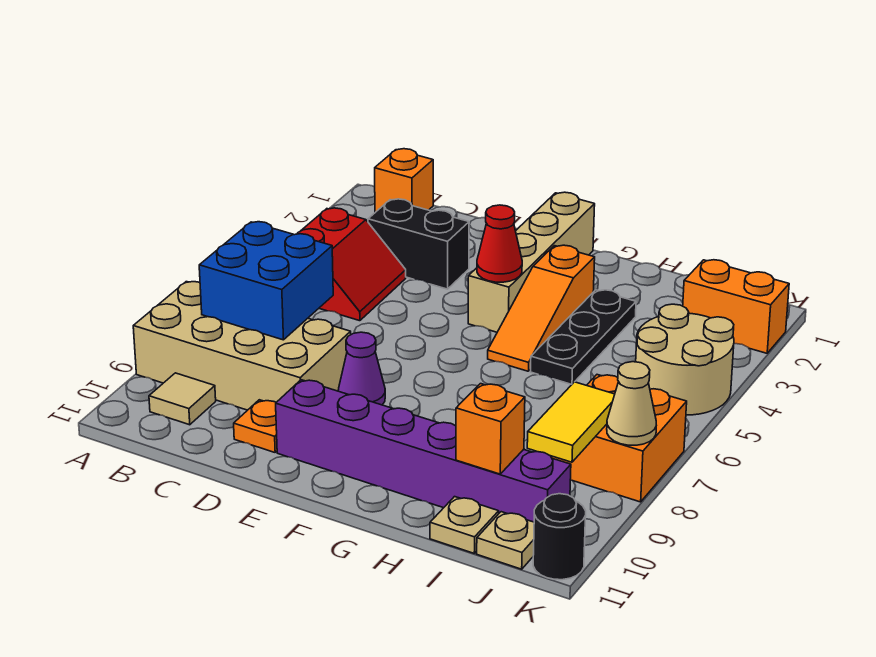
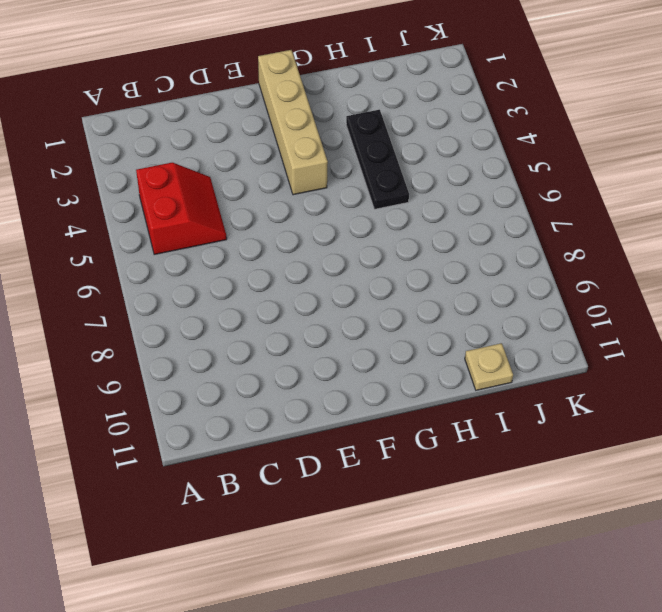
none -> tan brick A8:D9 level 1
none -> orange brick B1 level 1
none -> tan tile B10 level 1

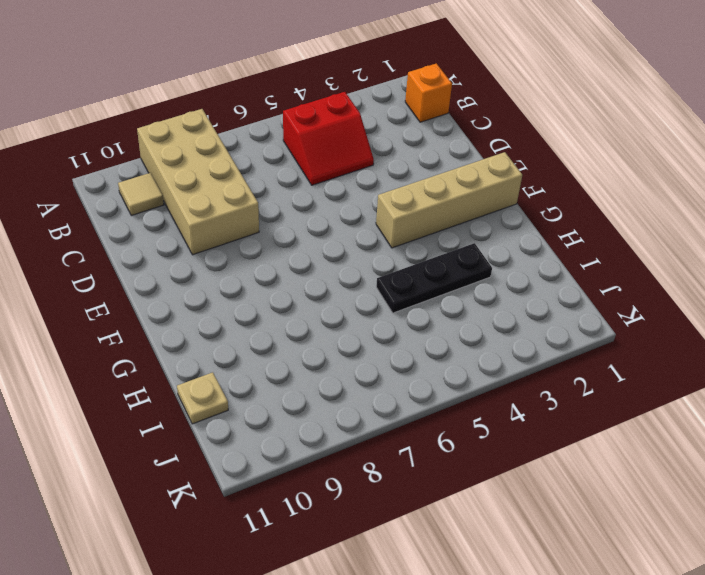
none -> black brick C3:D3 level 1
none -> orange plate D10 level 1
none -> purple cone E8 level 1

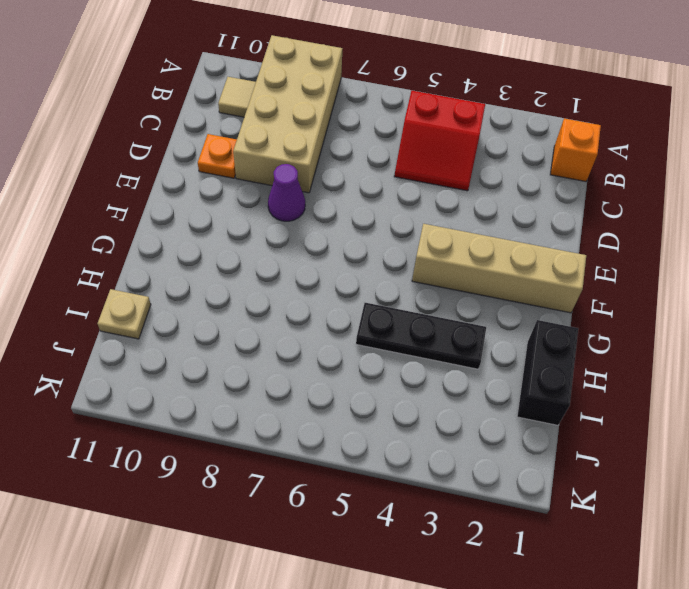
black brick H1:I1 level 1 -> black brick C3:D3 level 1
none -> purple brick E10:J10 level 1
none -> orange slope G3:G5 level 1 top 3
none -> orange brick J2:K2 level 1

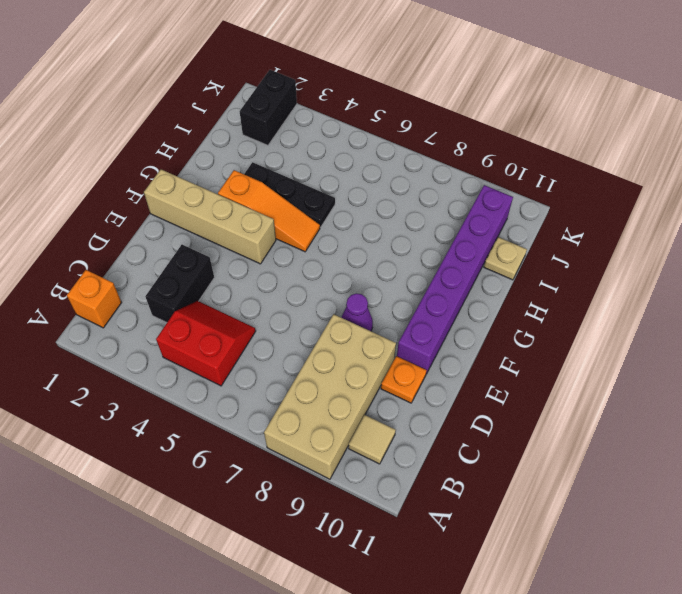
black brick J2:K2 level 1 -> orange brick J2:K2 level 1
none -> tan round brick J4:K5 level 1
none -> orange brick J7:K8 level 1
none -> tan plate J11 level 1

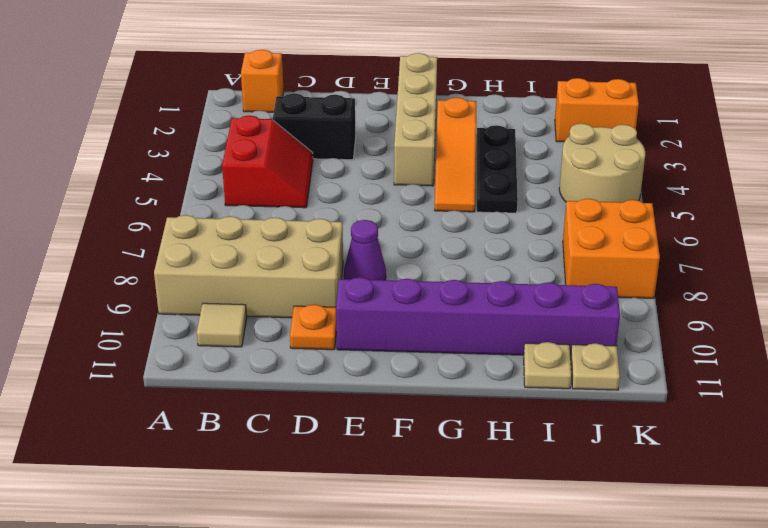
none -> black round brick K11 level 1
none -> blue brick B7:C8 level 2
none -> red cone F4 level 2

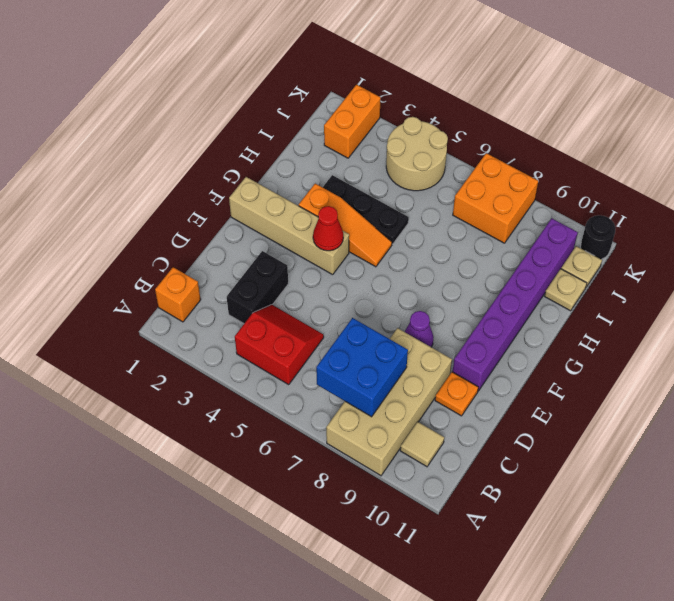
none -> orange brick I10 level 2
none -> yellow tile J8:J9 level 2
none -> tan cone K8 level 2

